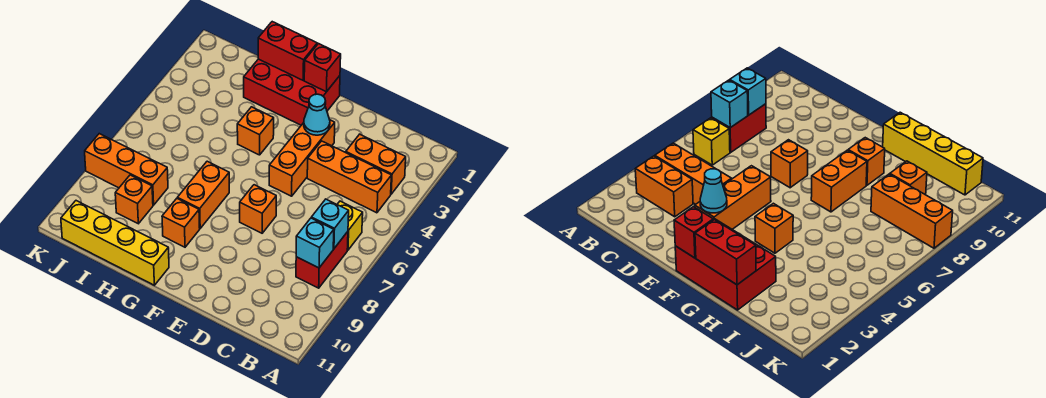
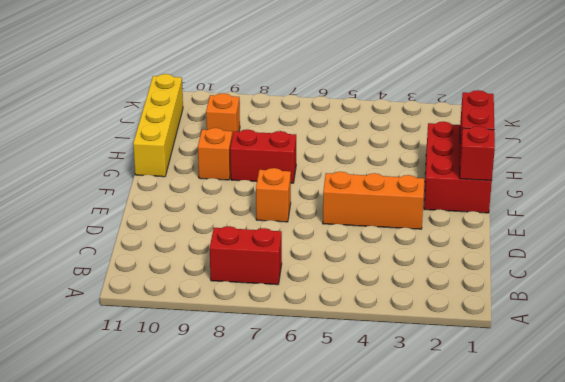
red brick G7:G8 level 1 -> orange brick G7:G8 level 1
none -> orange brick B3:C3 level 1
none -> orange brick B4:D4 level 1
none -> yellow brick B6 level 1

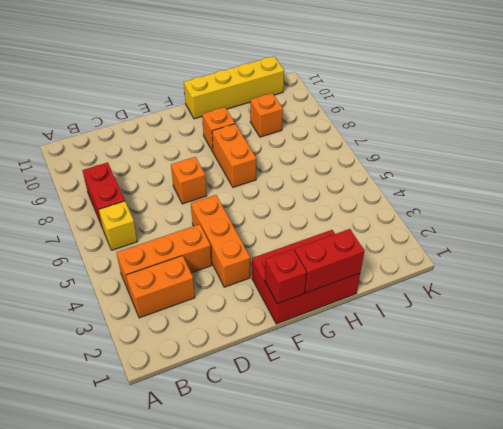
none -> orange brick G4 level 1
none -> orange brick I8:K8 level 1
none -> cyan brick B7 level 2

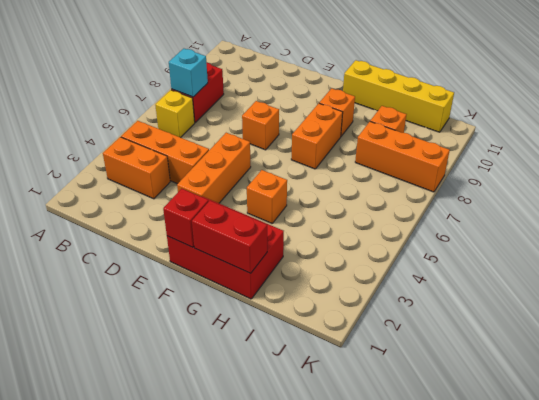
none -> cyan brick B8 level 2
none -> cyan cone E3 level 2

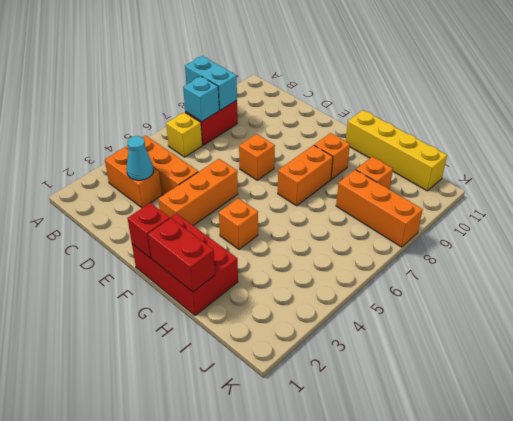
cyan brick A8:B8 level 2 -> cyan brick B8 level 2
cyan cone C3 level 2 -> cyan cone E3 level 2

